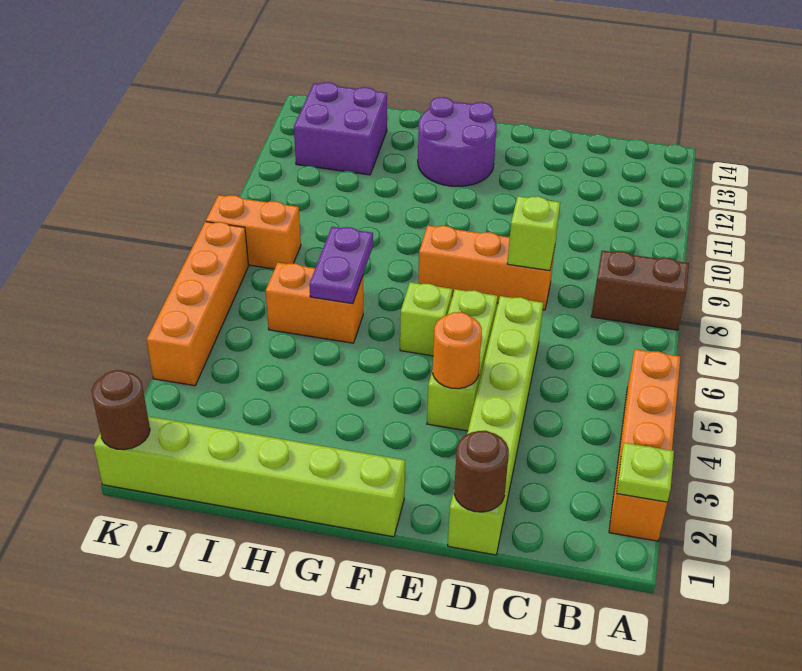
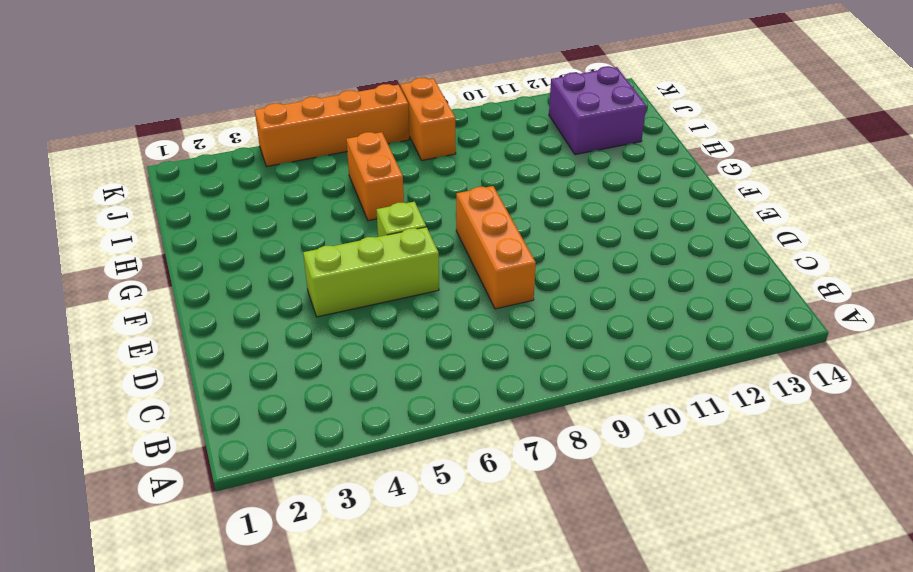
none -> orange brick A2:A5 level 1
none -> brown brick A8:B8 level 1
none -> lime brick D1:D6 level 1

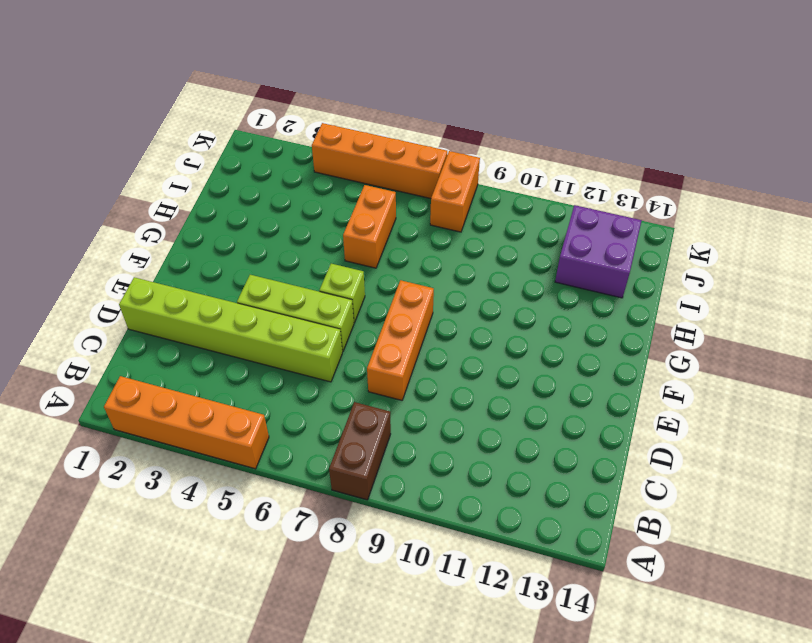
none -> lime brick F1:K1 level 1
none -> purple round brick F12:G13 level 1
none -> lime plate A2 level 2

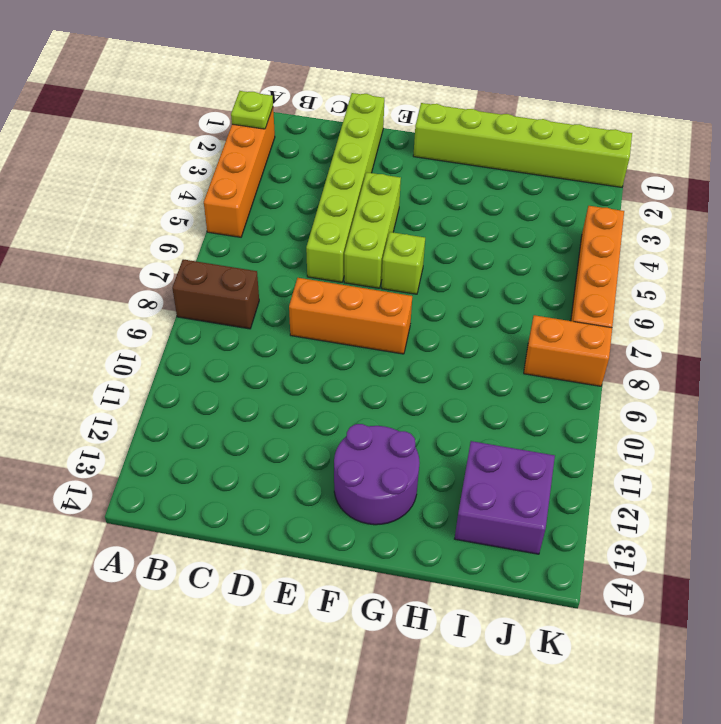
none -> orange brick H6:I6 level 1
none -> brown round brick D1 level 2
none -> lime brick D8 level 2

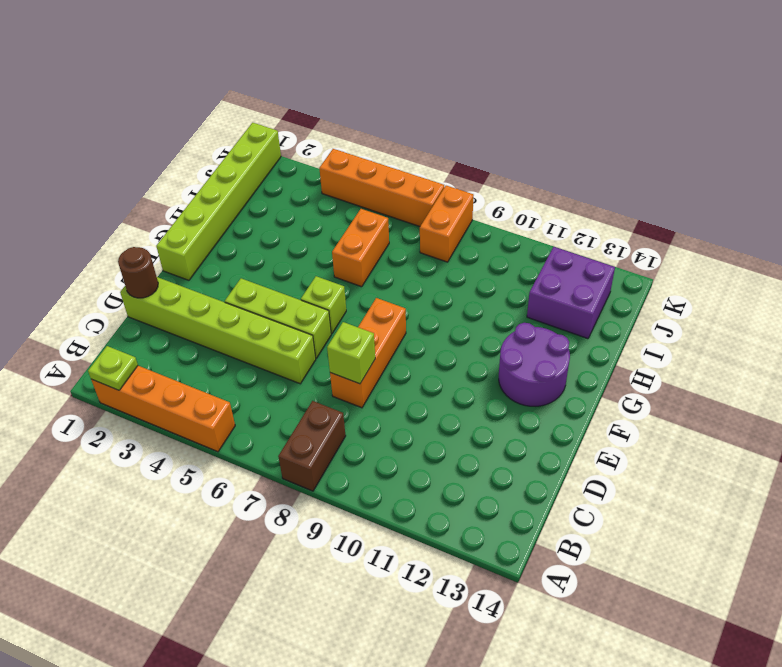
none -> orange round brick E4 level 2
none -> purple plate H6:H7 level 2
none -> brown round brick K1 level 2

